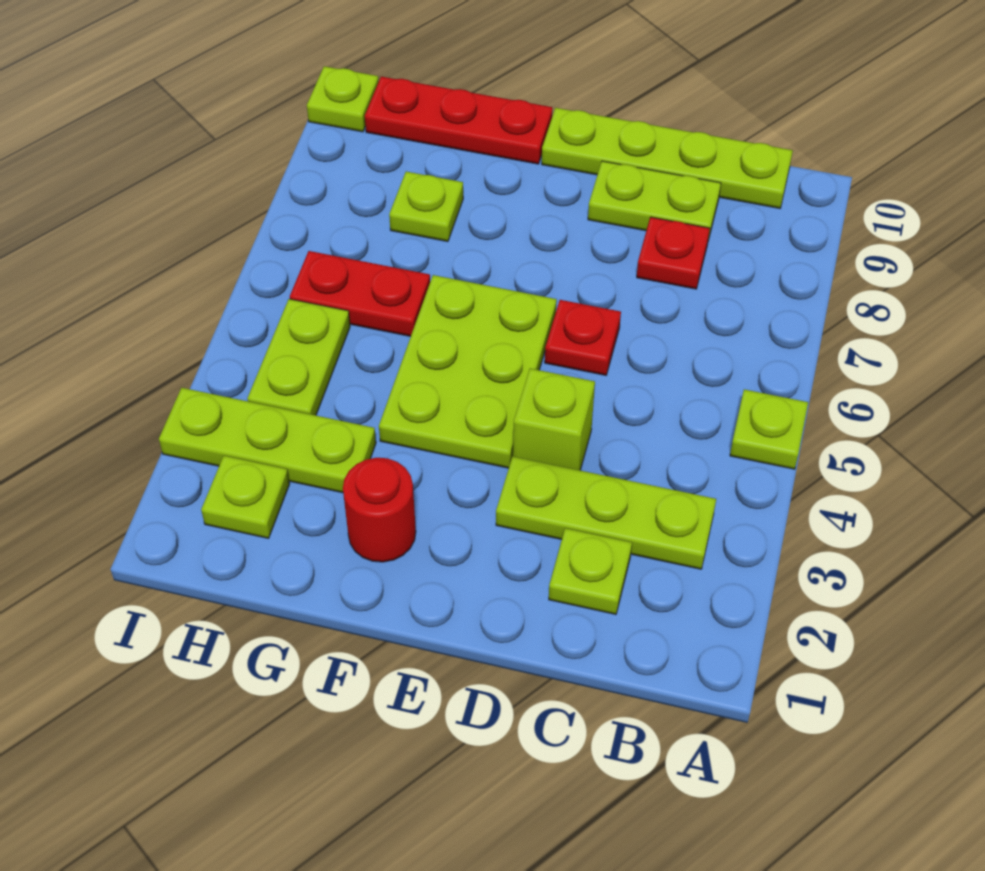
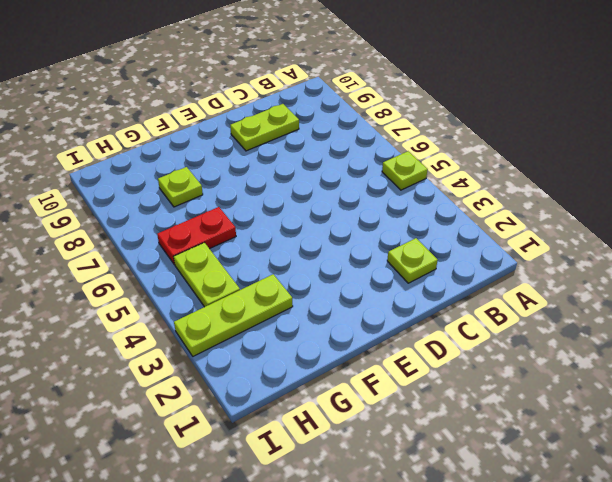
none -> lime plate B3:D3 level 1
none -> lime plate B10:E10 level 1
none -> red plate C8 level 1

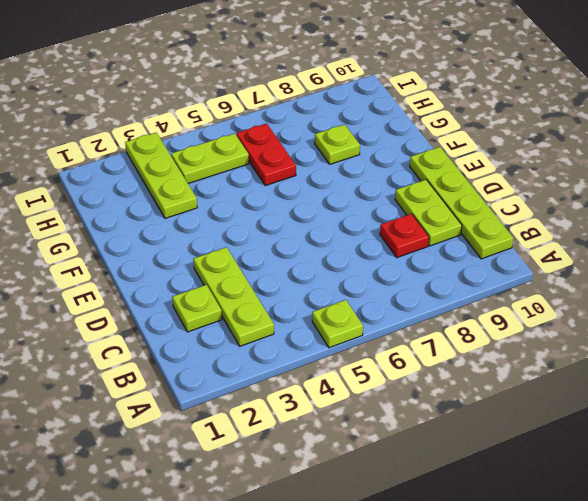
none -> lime brick D4 level 1
none -> red plate D6 level 1
none -> lime plate E4:F6 level 1

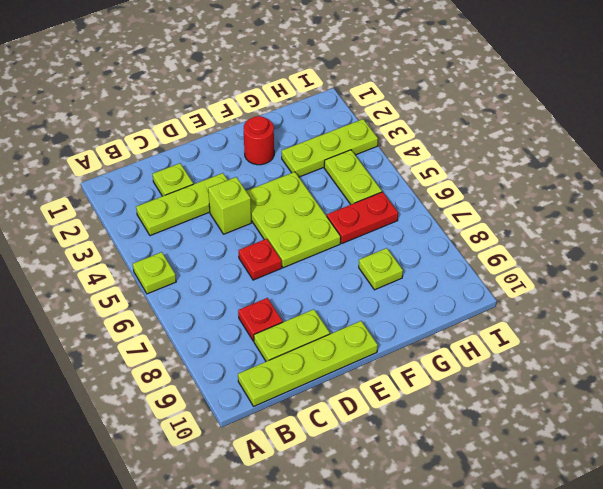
none -> red plate F10:H10 level 1
none -> lime plate H2 level 1
none -> lime plate I10 level 1

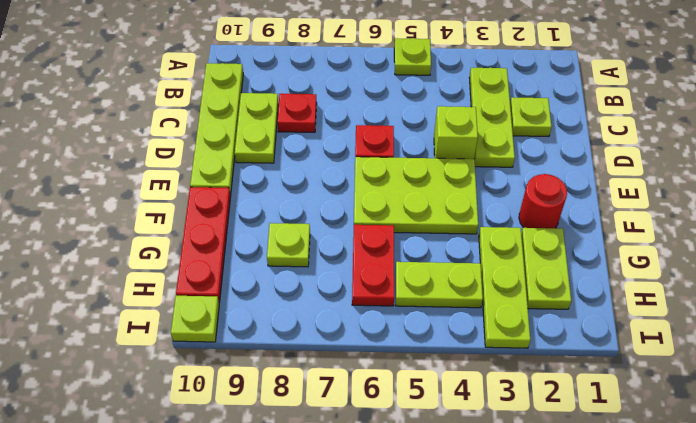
lime plate G2:H2 level 1 -> lime plate H2 level 1

